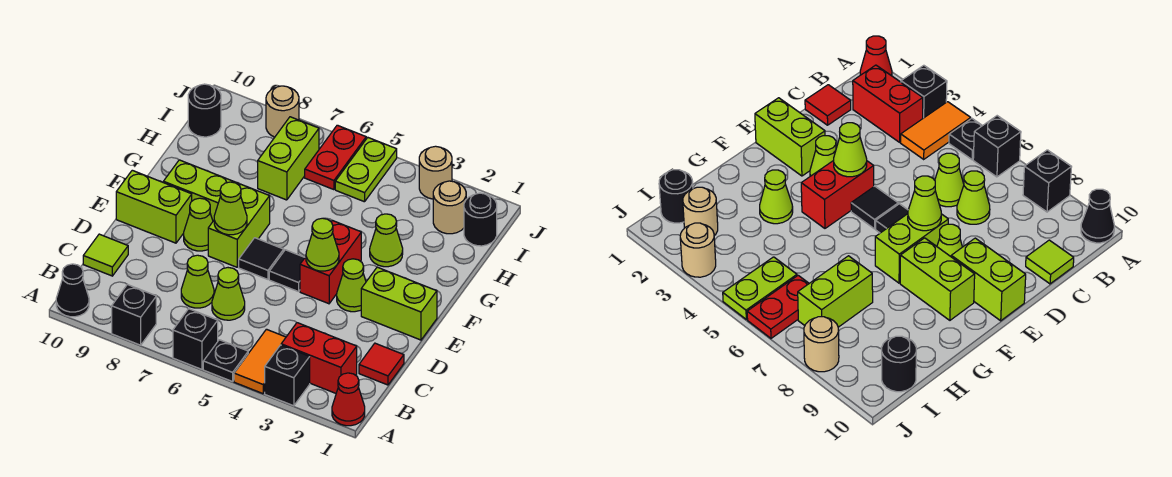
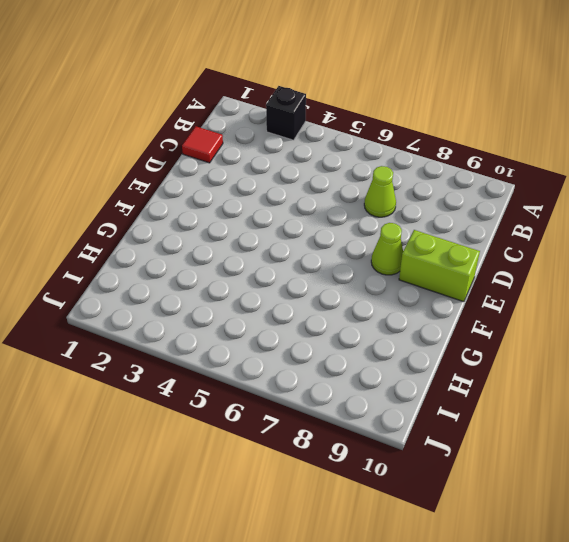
none -> red cone A1 level 1
none -> orange tile A4:B4 level 1
none -> black plate A5 level 1
none -> black brick A6 level 1

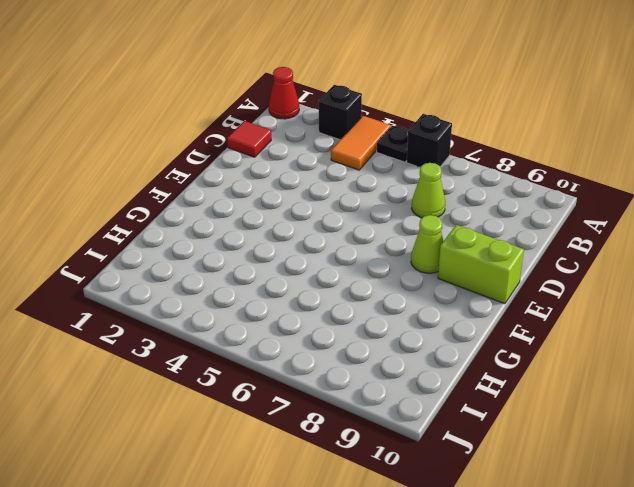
none -> black brick A8 level 1
none -> black cone A10 level 1
none -> red brick B2:B3 level 1
none -> lime cone C6 level 1

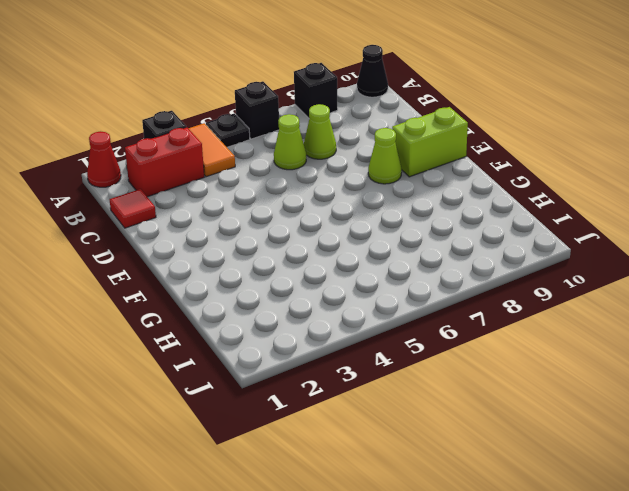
none -> lime tile C10 level 1
none -> lime brick E1:E2 level 1
none -> lime cone E3 level 1
none -> red brick E4:F4 level 1

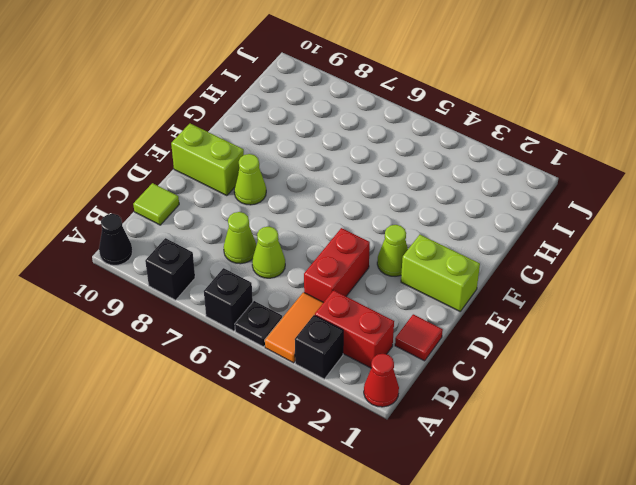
red brick C4:D4 level 1 -> red brick E4:F4 level 1
none -> black tile E5 level 1
none -> black tile E6 level 1
none -> lime brick E7:F7 level 1
none -> lime brick F8:F9 level 1

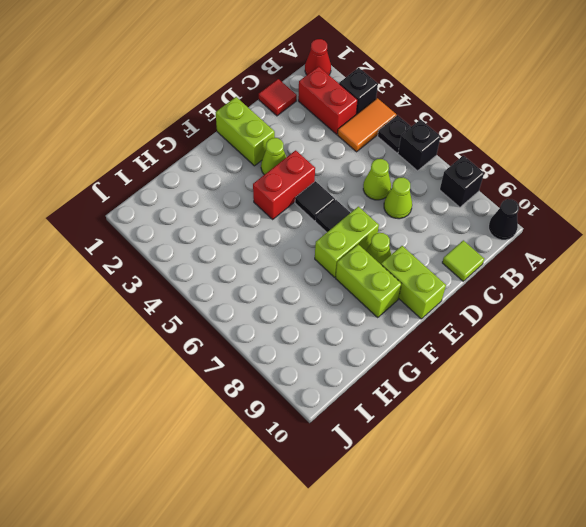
none -> lime cone G3 level 1
none -> lime brick H7:I7 level 1
none -> black round brick I1 level 1
none -> tan round brick I2 level 1

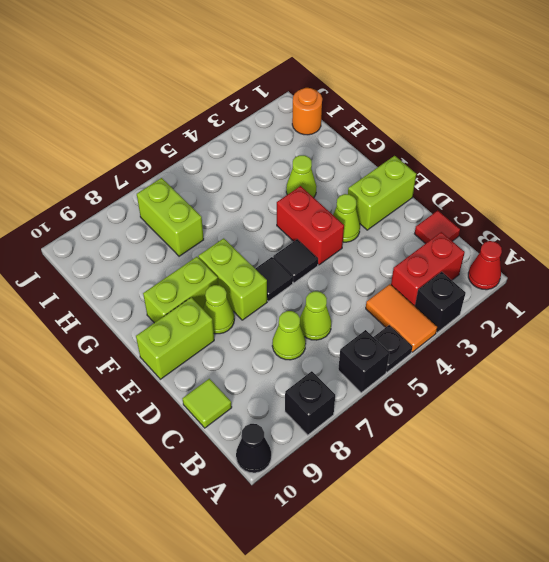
orange round brick I1 level 1 -> black round brick I1 level 1
none -> tan round brick I2 level 1
none -> lime plate I5:J5 level 1
none -> red plate I6:J6 level 1
none -> black round brick I10 level 1

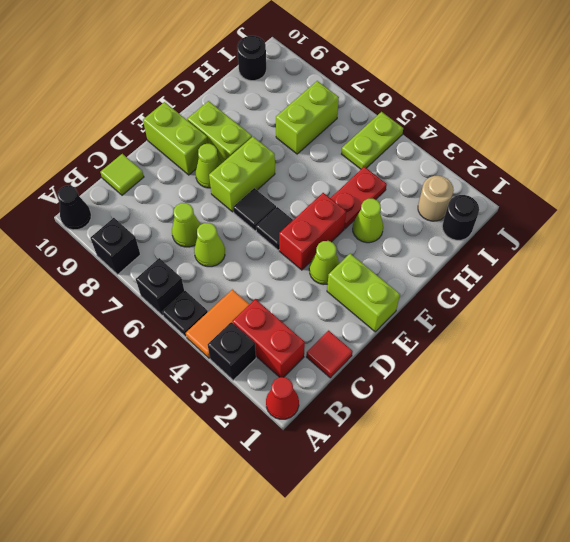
red plate G4:H4 level 1 -> red plate I6:J6 level 1
none -> tan round brick J3 level 1
none -> tan round brick J8 level 1
none -> lime cone E4 level 2
none -> lime cone E7 level 2

